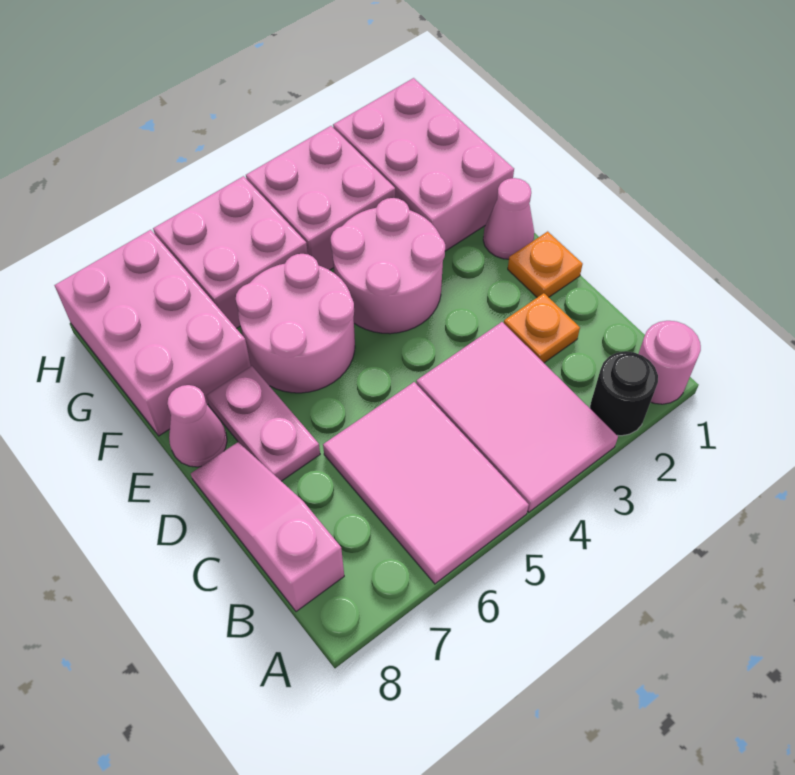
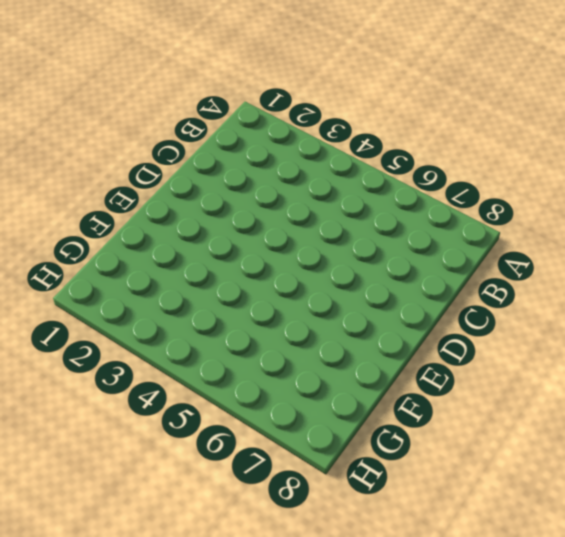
none -> pink round brick A1 level 1
none -> black round brick A2 level 1
none -> pink tile A3:C4 level 1

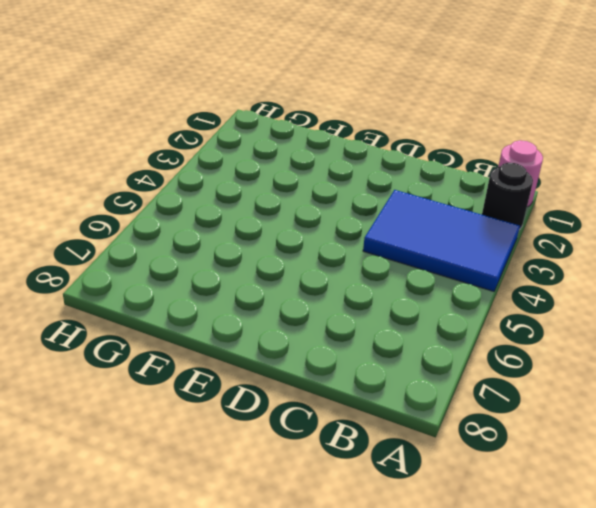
blue tile A3:C4 level 1 -> pink tile A3:C4 level 1
none -> pink tile A5:C6 level 1
none -> pink slope B8:D8 level 1 top B
none -> orange plate C2 level 1

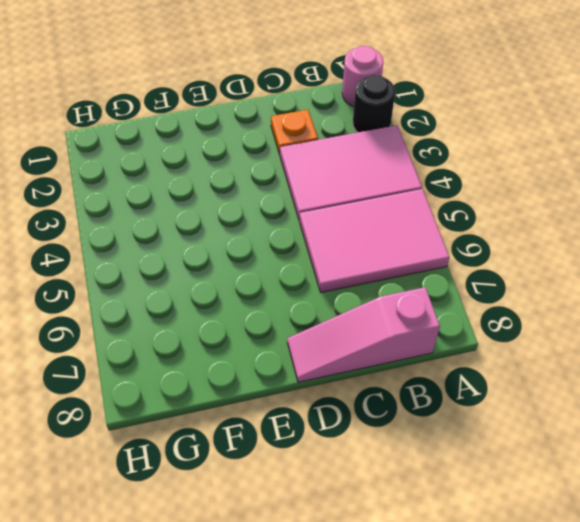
none -> orange plate D1 level 1
none -> pink plate D7:E7 level 1
none -> pink cone E1 level 1

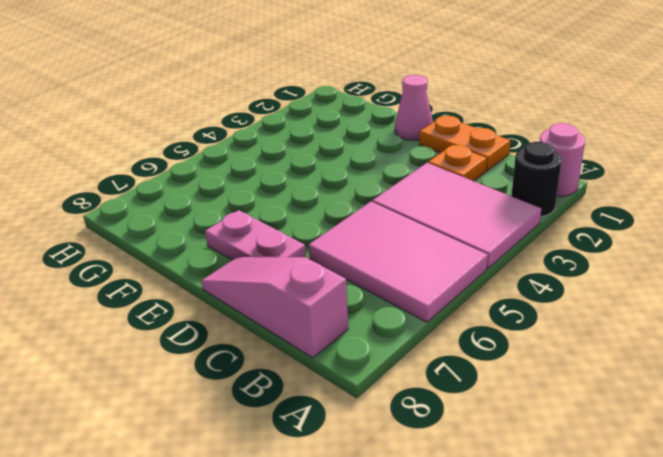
orange plate C1:D1 level 1 -> orange plate D1 level 1
none -> pink round brick E3:F4 level 1
none -> pink round brick E5:F6 level 1
none -> pink cone E8 level 1

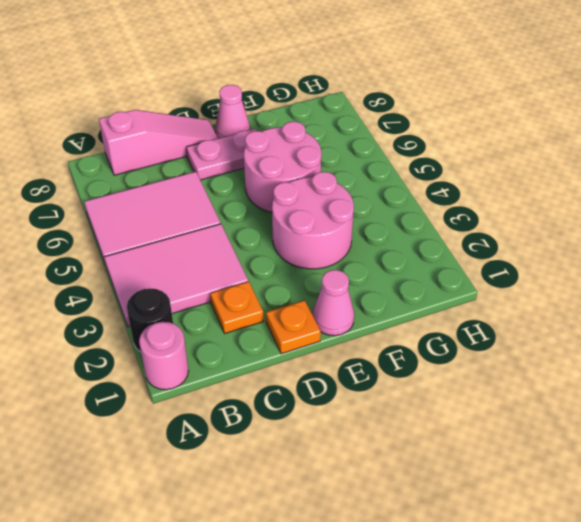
none -> pink brick F1:H2 level 1
none -> pink brick F7:H8 level 1
none -> pink brick G3:H4 level 1

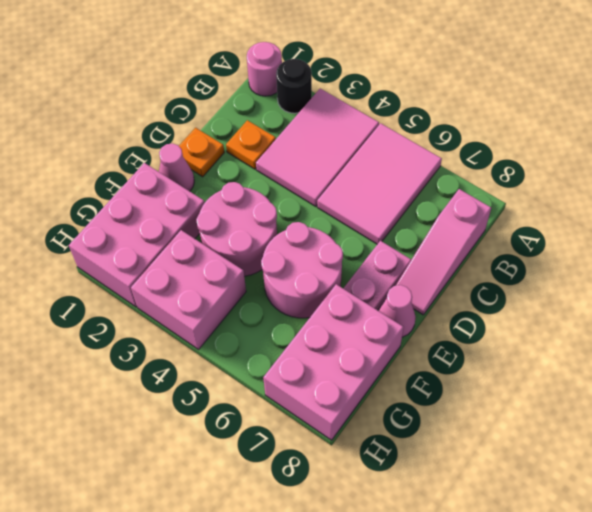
none -> pink brick G5:H6 level 1

